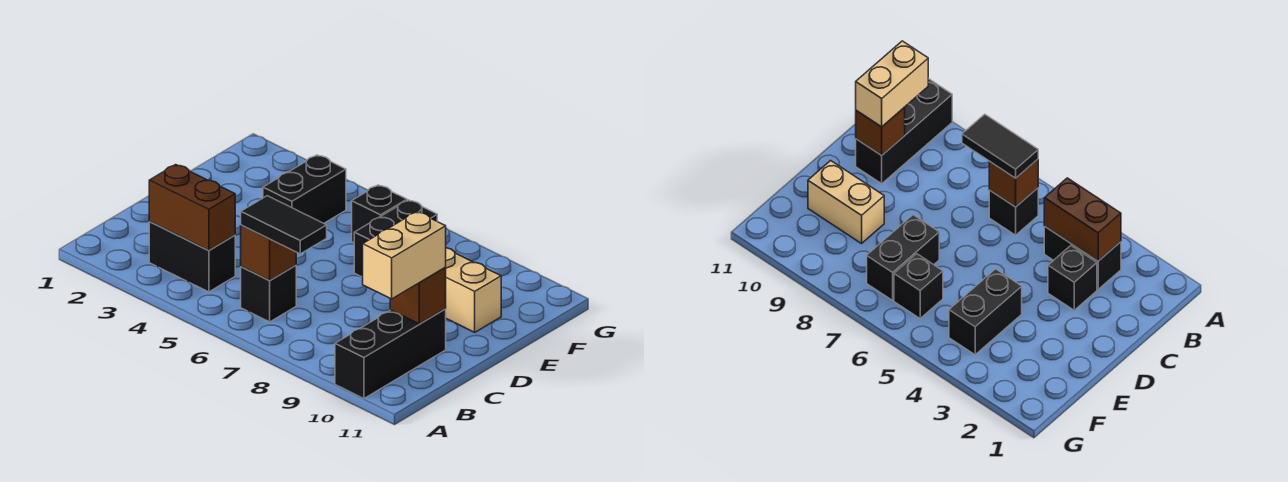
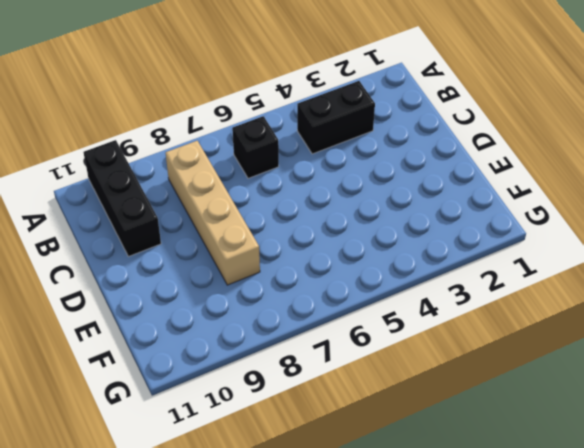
tan brick B8:E8 level 1 -> none
none -> black brick C3 level 1
none -> black brick E4:F4 level 1
none -> black brick E7:F7 level 1

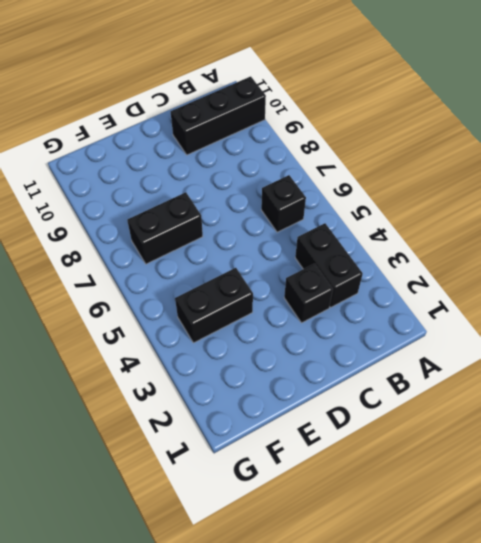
none -> tan brick E9:E10 level 1
none -> black brick F6 level 1
none -> brown brick B3:B4 level 2

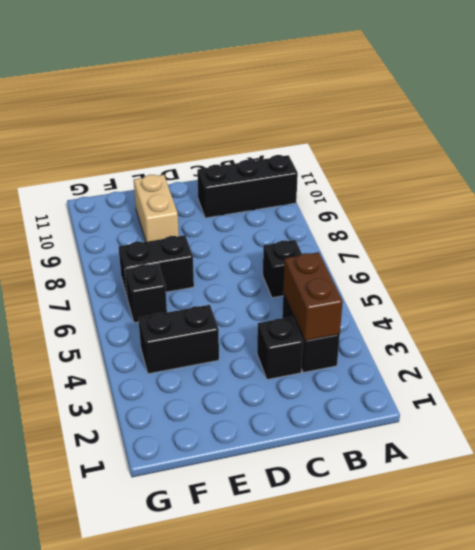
none -> brown brick B6 level 2
none -> brown brick C10 level 2
none -> black tile B6:B7 level 3

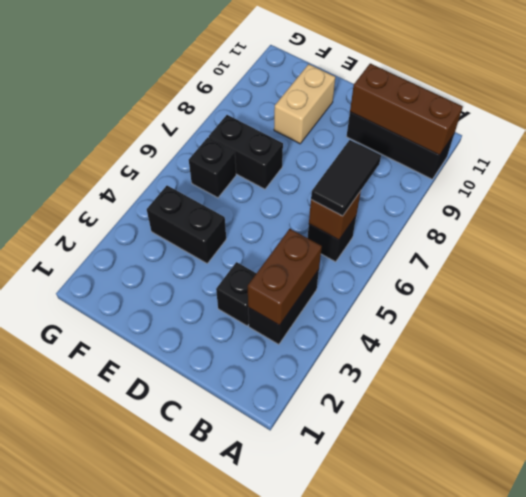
brown brick A10:C10 level 2 -> brown brick C10 level 2
none -> tan brick B10:C10 level 3

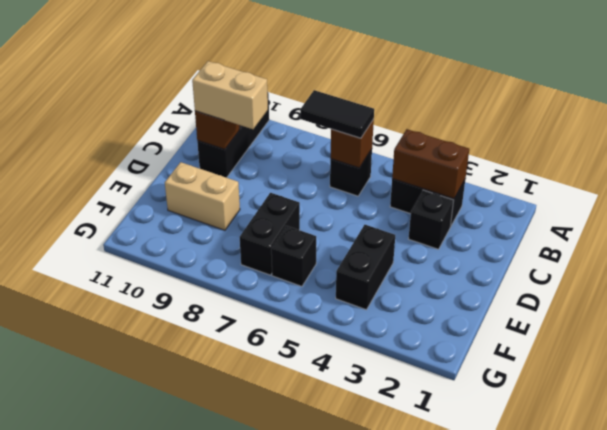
tan brick C9:C10 level 3 -> tan brick B10:C10 level 3

